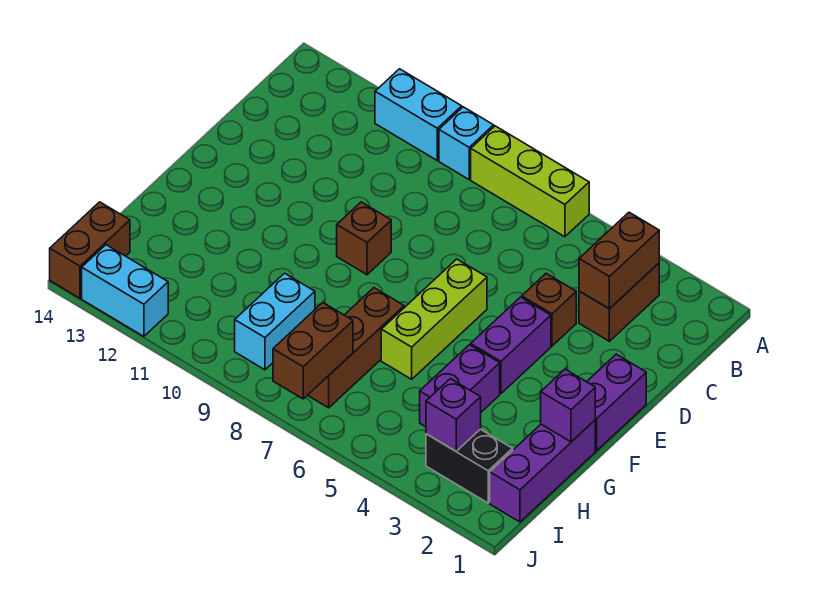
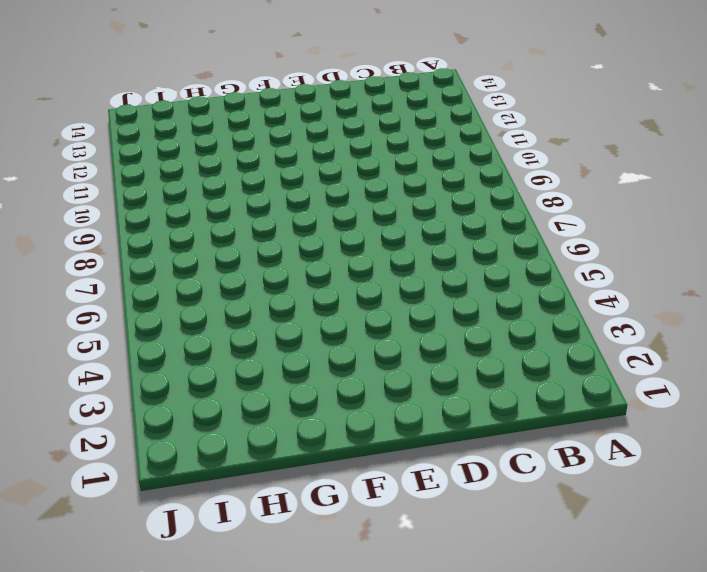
none -> lime brick A6:A8 level 1
none -> cyan brick A9 level 1
none -> cyan brick A10:A11 level 1

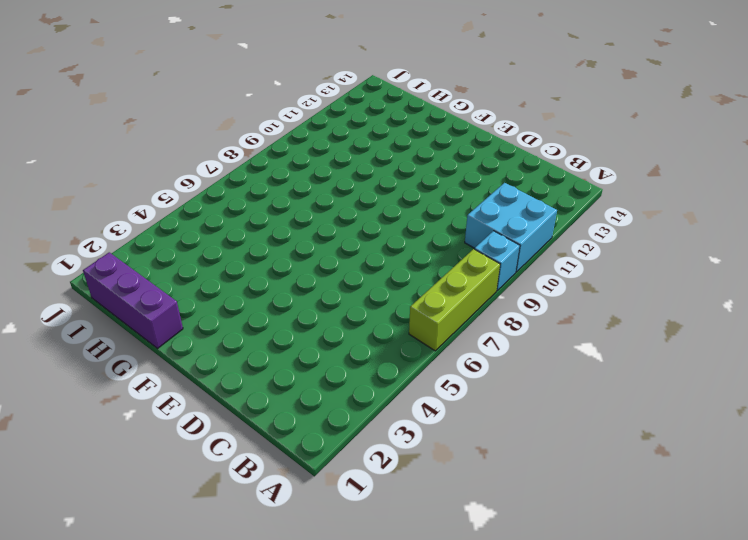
cyan brick A10:B11 level 1 -> cyan brick A10:A11 level 1
none -> brown brick B3:C3 level 1
none -> brown brick D4 level 1
none -> purple brick E1:F1 level 1

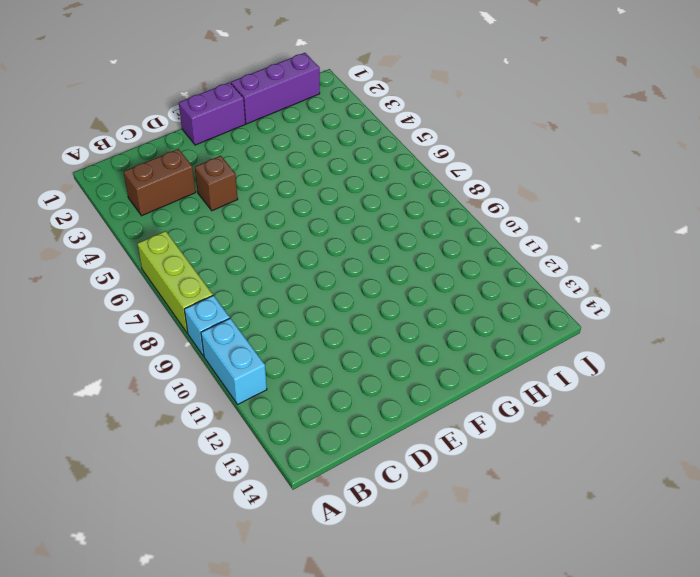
none -> purple brick E4:F4 level 1
none -> lime brick E6:G6 level 1
none -> brown brick E9 level 1

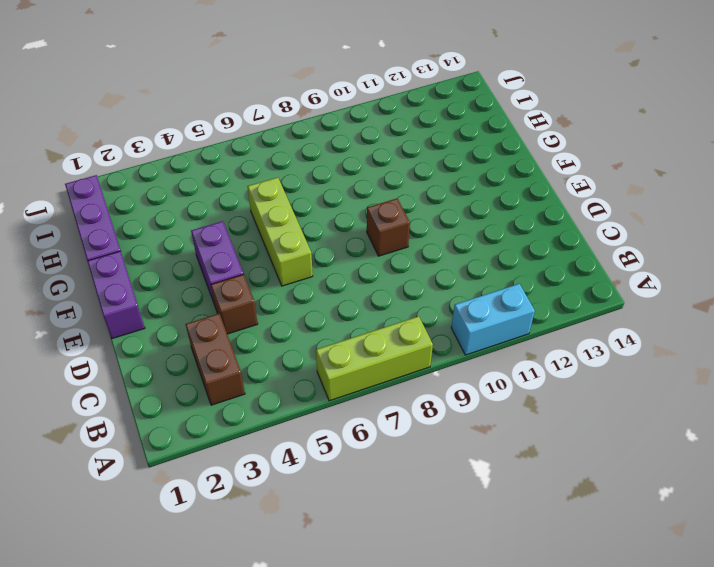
none -> cyan brick A9 level 1
none -> purple brick G4:H4 level 1
none -> brown brick G7:I7 level 1

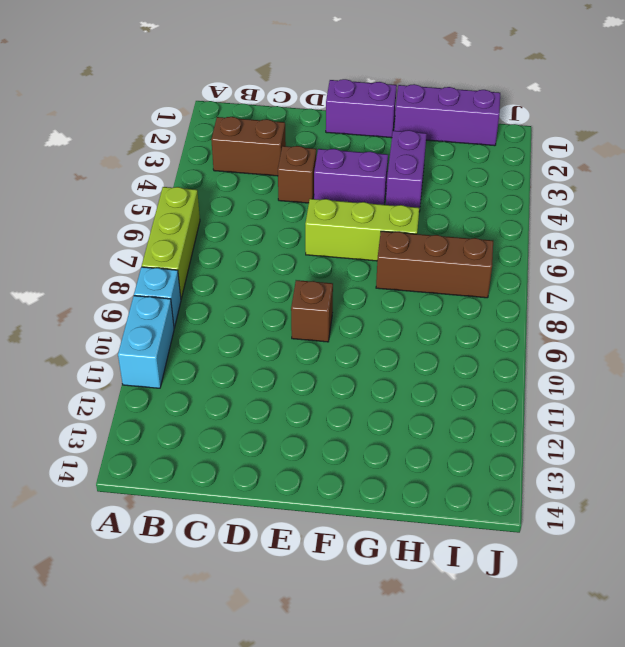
purple brick G3:G4 level 1 -> purple brick G4:H4 level 1
none -> cyan brick H9:I9 level 1
none -> black brick I2:I3 level 1
none -> brown brick I14:J14 level 1

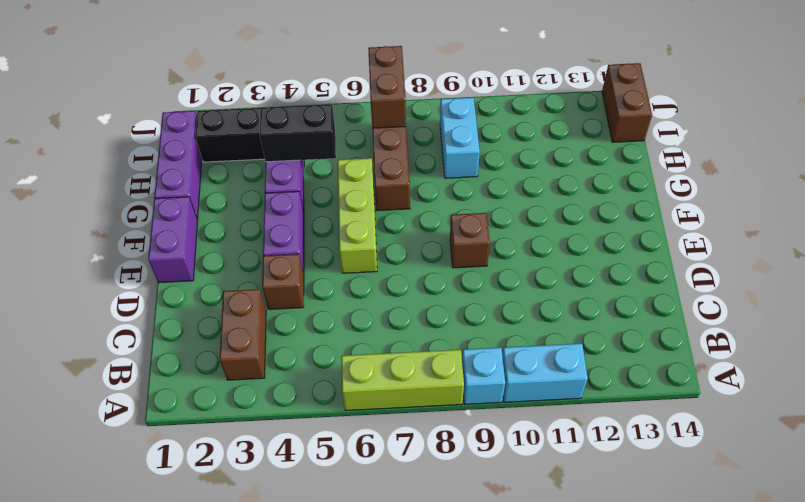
black brick H4:H5 level 2 -> none
none -> cyan brick J12:J13 level 1
none -> brown brick B3:C3 level 2
none -> purple brick G1 level 2

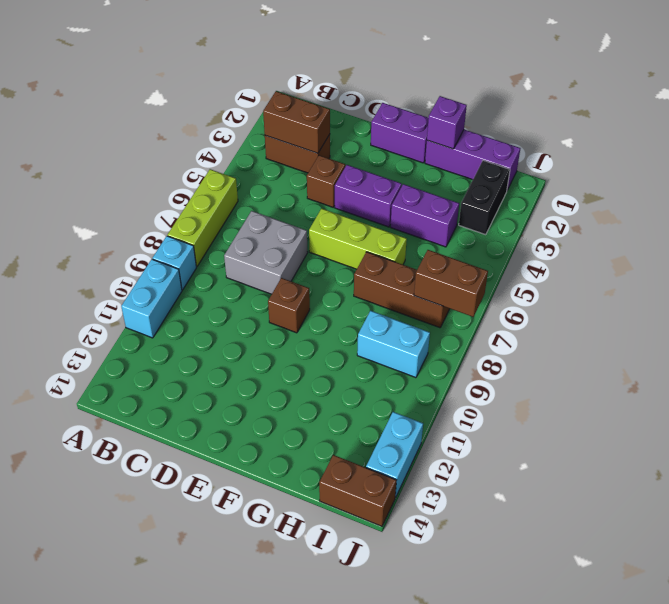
grey brick C7:D8 level 1 -> none
none -> purple brick I3 level 2

